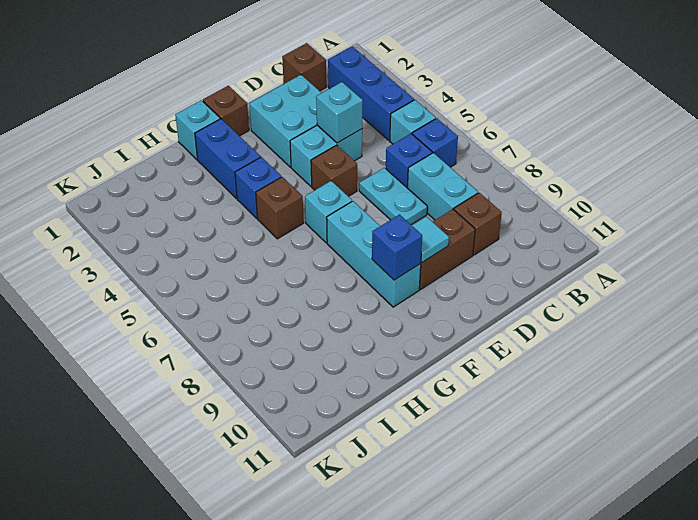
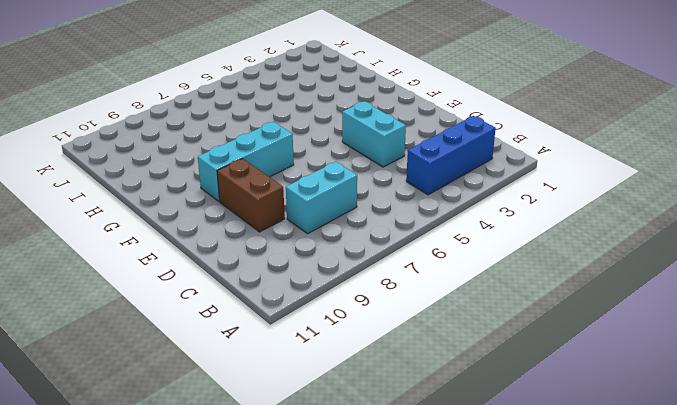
none -> cyan brick B5 level 1
none -> blue brick B6 level 1
none -> brown brick C1 level 1

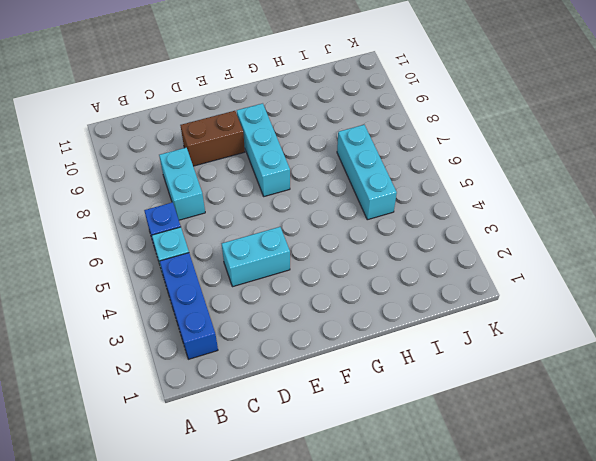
cyan brick I5:I7 level 1 -> none
none -> brown brick C1 level 1
none -> blue brick C6 level 1
none -> brown brick C9 level 1

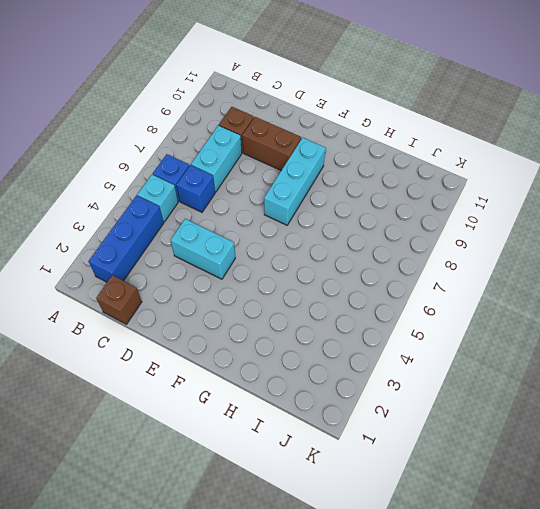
none -> cyan brick D2:E3 level 1
none -> cyan plate D6:D7 level 1
none -> brown brick E5 level 1

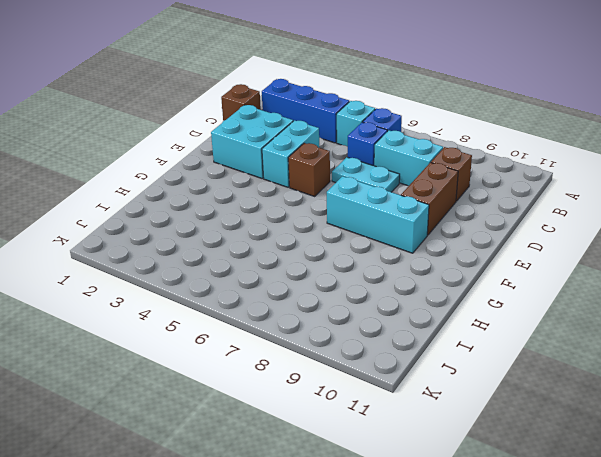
none -> brown brick F1 level 1
none -> cyan brick F6 level 1
none -> cyan brick G1 level 1

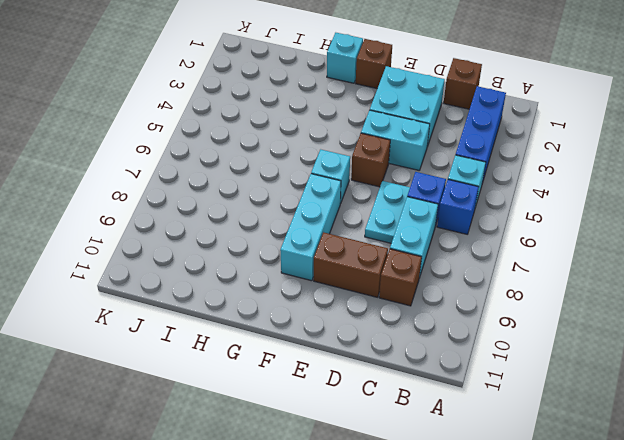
none -> blue brick G2:G3 level 1
none -> blue brick G4 level 1
none -> brown brick G5 level 1

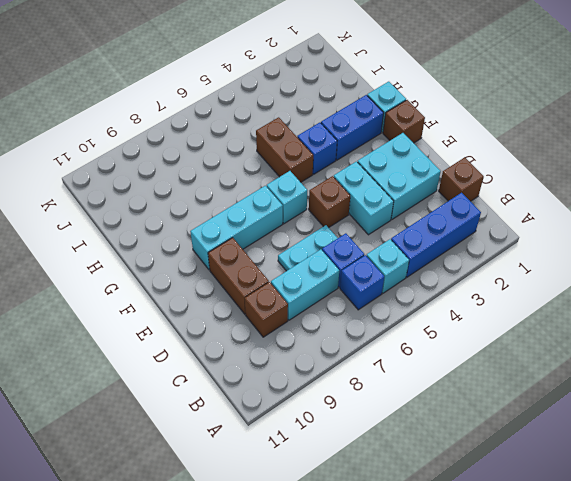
brown brick G5:H5 level 1 -> brown brick G5 level 1
none -> cyan brick D4 level 2
none -> cyan tile E9 level 2
none -> blue brick F9 level 2

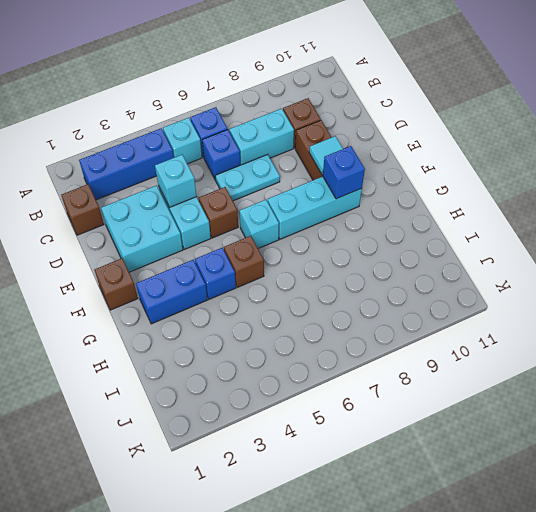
none -> cyan brick G1 level 1

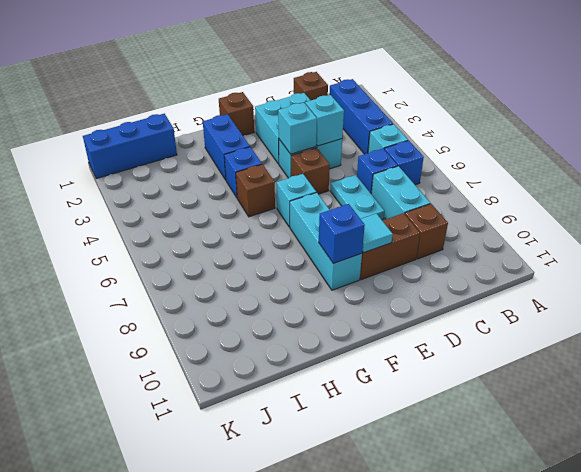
cyan brick E4 level 2 -> cyan brick G1 level 1
blue brick I1:K1 level 1 -> none

